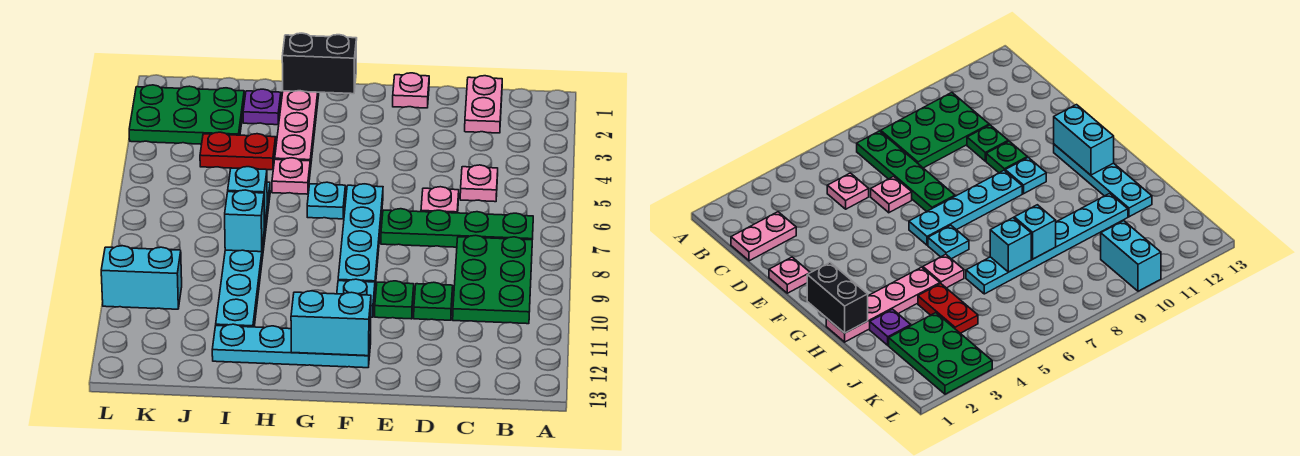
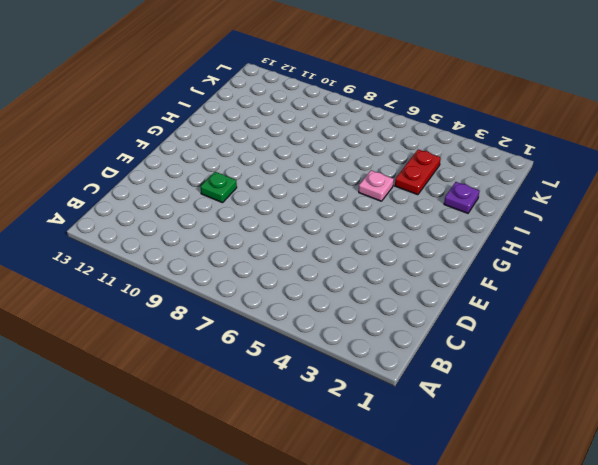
none -> green plate B7:E7 level 1
none -> green plate B8:C10 level 1
none -> pink plate C1:C2 level 1

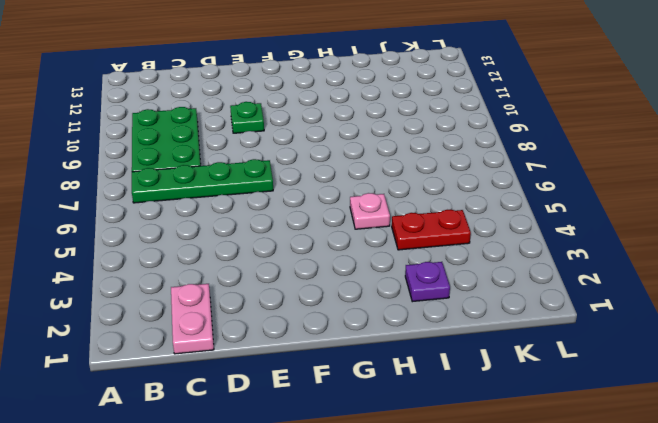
none -> pink plate C5 level 1
none -> pink plate D6 level 1
none -> green plate D10 level 1

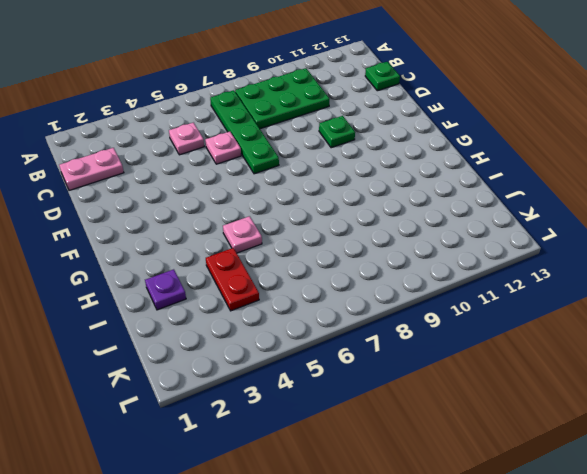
green plate C13 level 1 -> green plate D10 level 1
none -> pink plate E1 level 1
none -> cyan plate F6:F9 level 1
none -> cyan plate F10 level 1

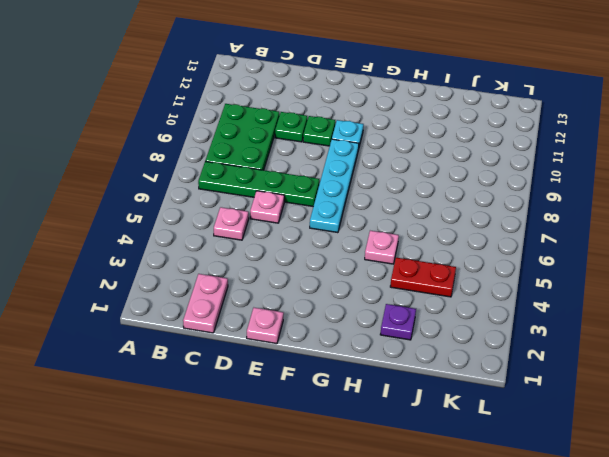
none -> cyan plate F12:I12 level 1
none -> cyan plate G6 level 1
none -> pink plate H1:H4 level 1

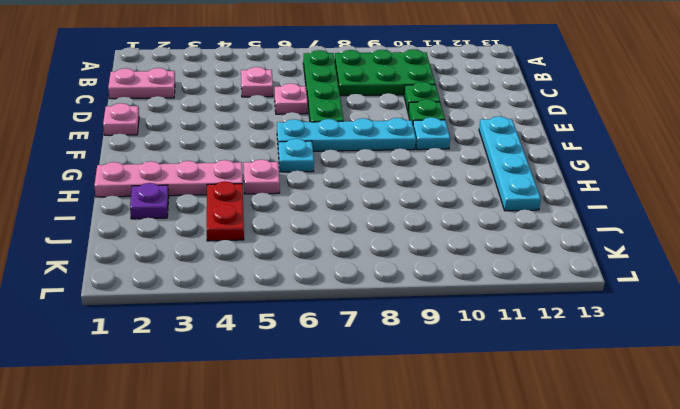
none -> cyan plate I6:I11 level 1
none -> green plate J2:L3 level 1
none -> cyan brick K10:L10 level 1

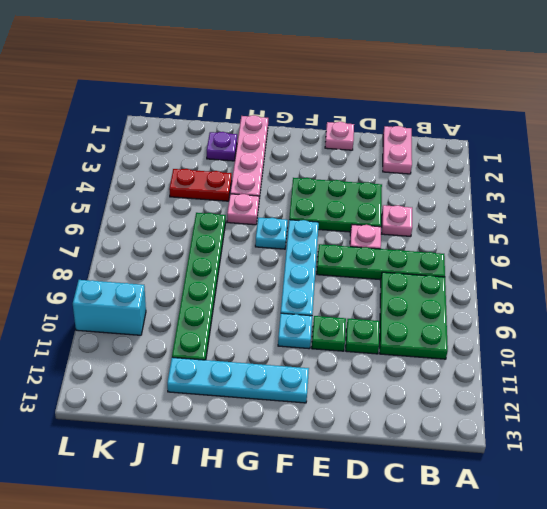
green plate D4:F5 level 1 -> green plate J2:L3 level 1
green plate I6:I11 level 1 -> cyan plate I6:I11 level 1
none -> cyan brick F12:G12 level 2
none -> black brick G1:H1 level 2
none -> cyan brick I7 level 2

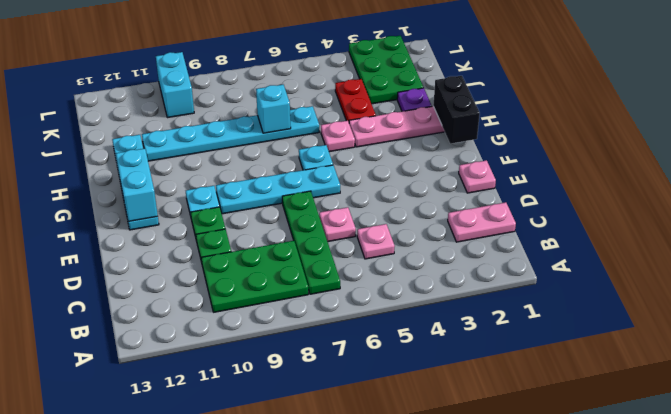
none -> cyan brick I8 level 2

